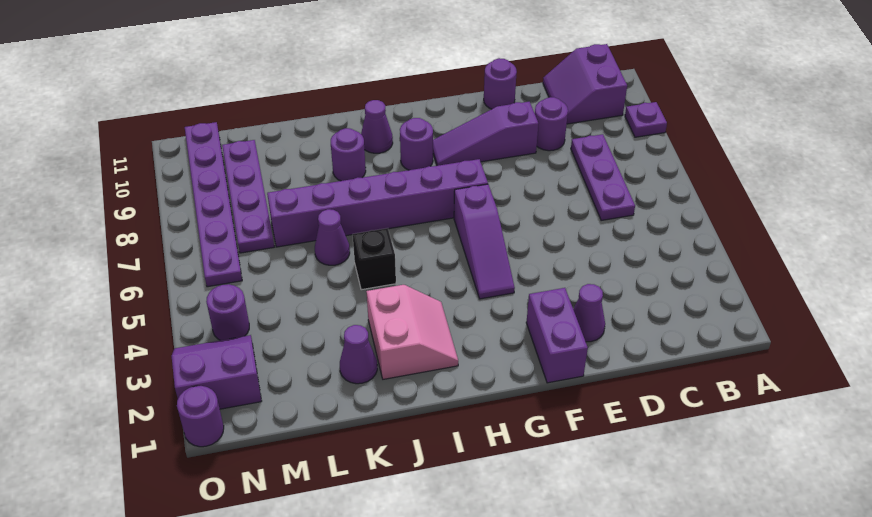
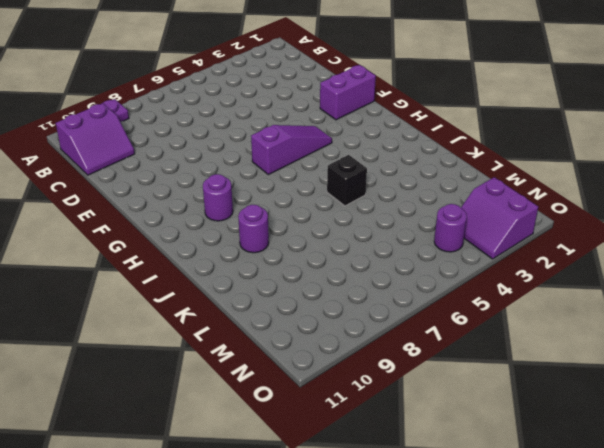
none -> purple plate C6:C8 level 1
none -> purple round brick D9 level 1
none -> purple cone E2 level 1

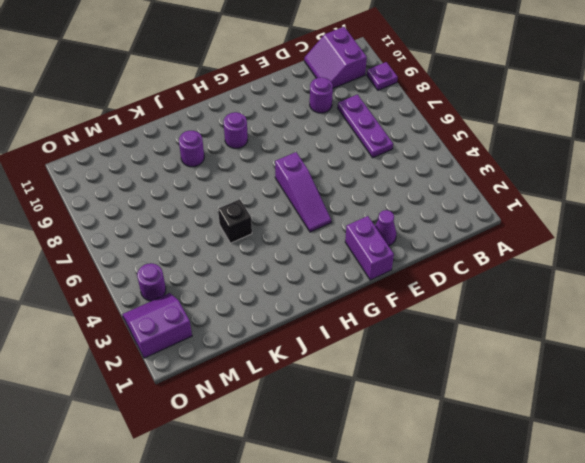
none -> purple slope E9:G9 level 1 top E
none -> purple round brick E11 level 1
none -> purple brick G7:L7 level 1

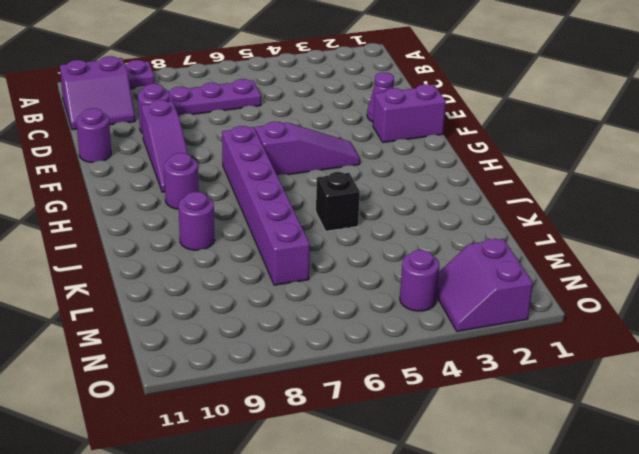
none -> pink slope I2:J3 level 1 top J
none -> purple cone I10 level 1
none -> purple cone K2 level 1

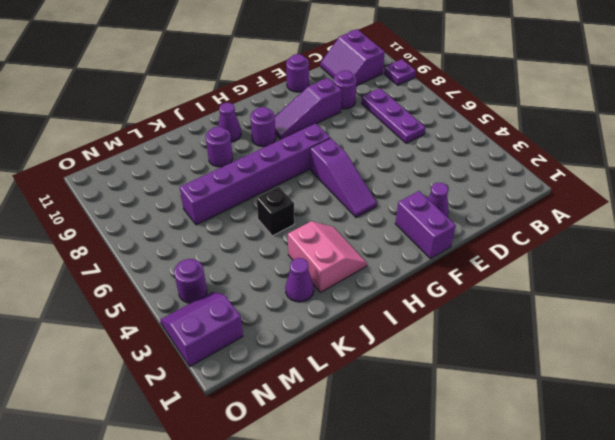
none -> purple cone K6 level 1
none -> purple plate M7:M10 level 1
none -> purple plate N6:N11 level 1

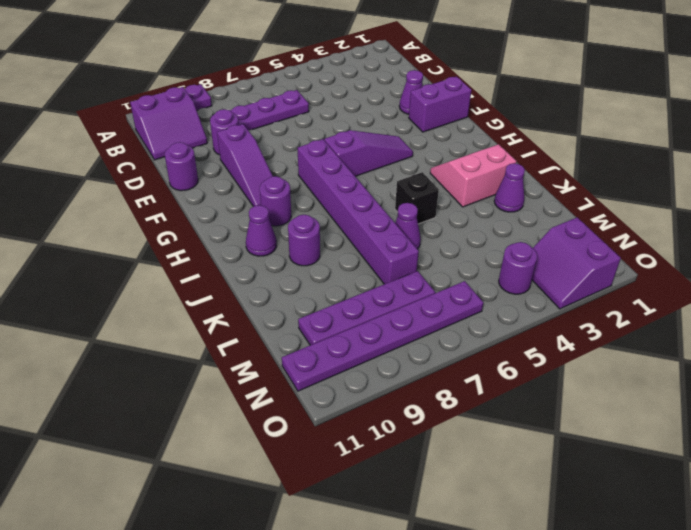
none -> purple round brick O1 level 1

